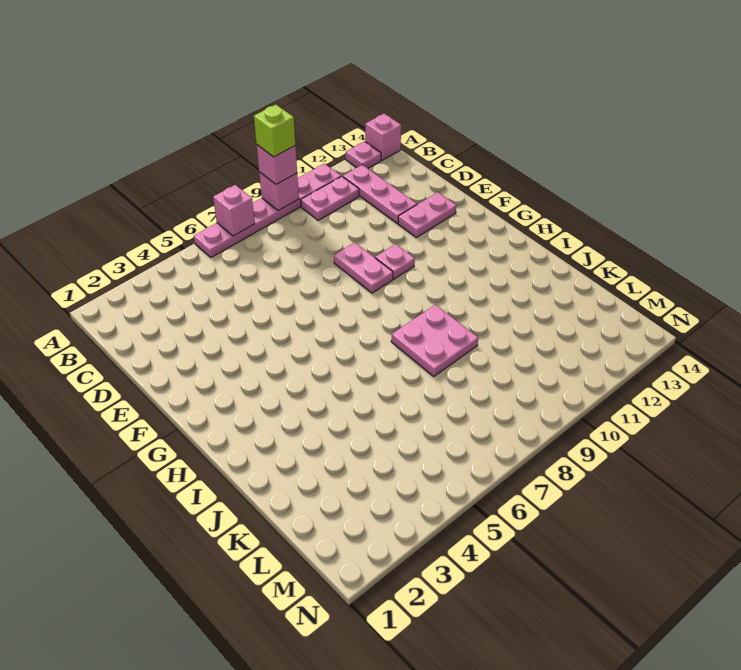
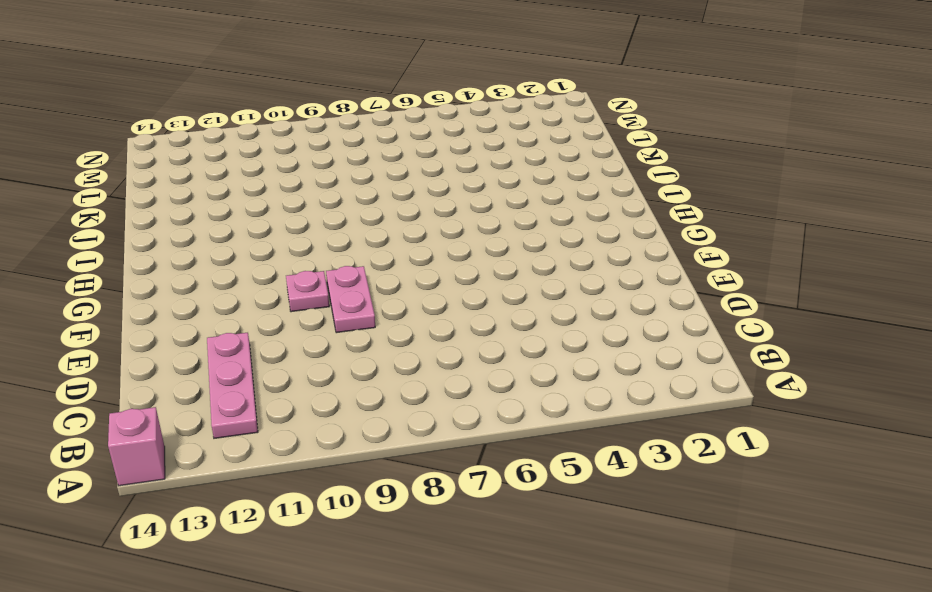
none -> pink plate A6:A11 level 1
none -> pink plate A13 level 1
none -> pink plate B10:B11 level 1

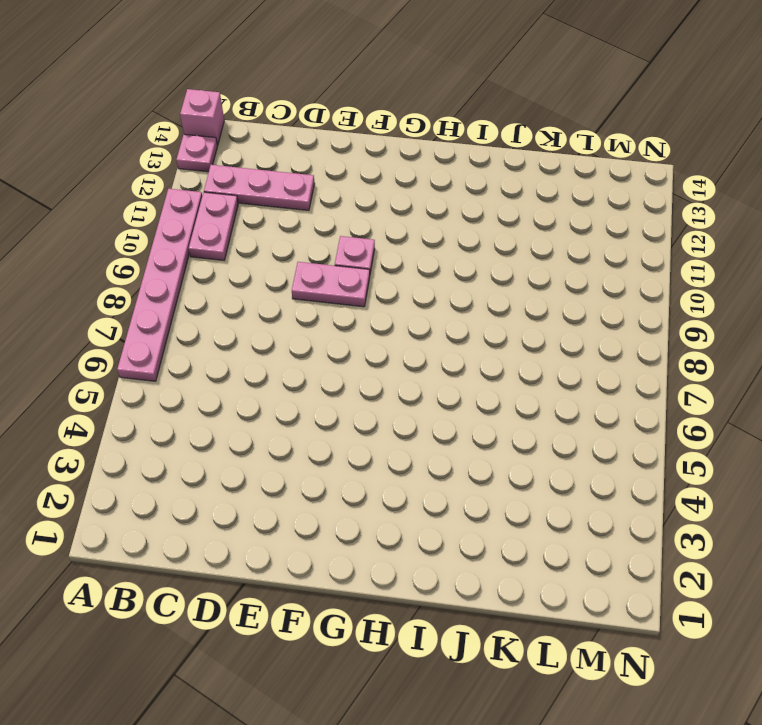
none -> pink plate E12:E13 level 1
none -> pink plate I8:J9 level 1
none -> pink brick A7 level 2

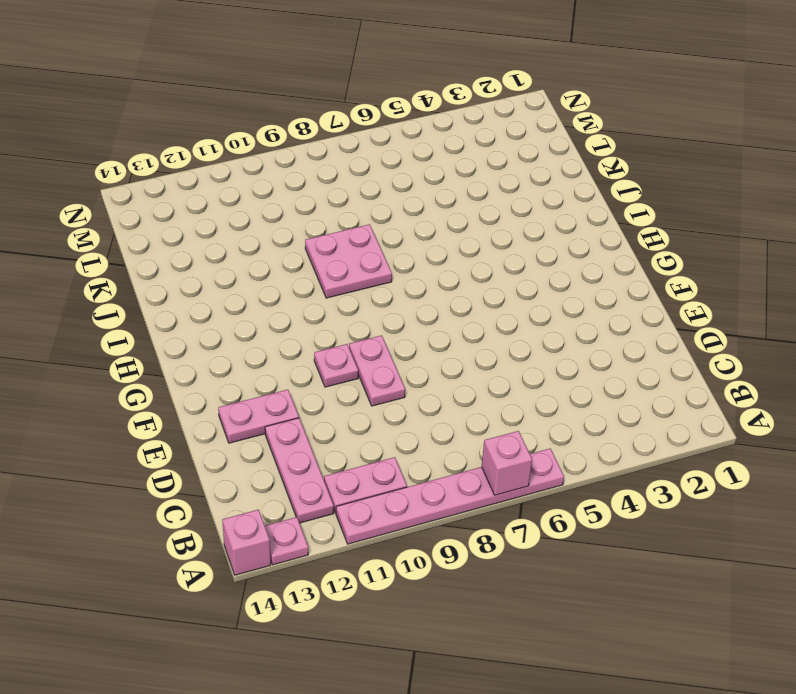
none -> pink brick A9 level 2
none -> pink brick A9 level 3
none -> lime brick A9 level 4

